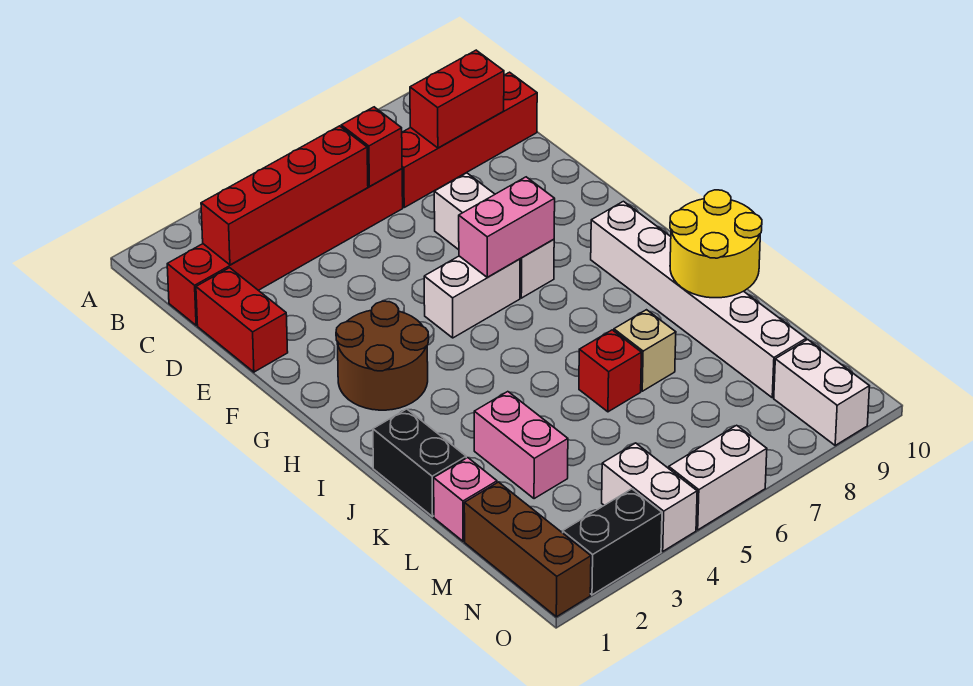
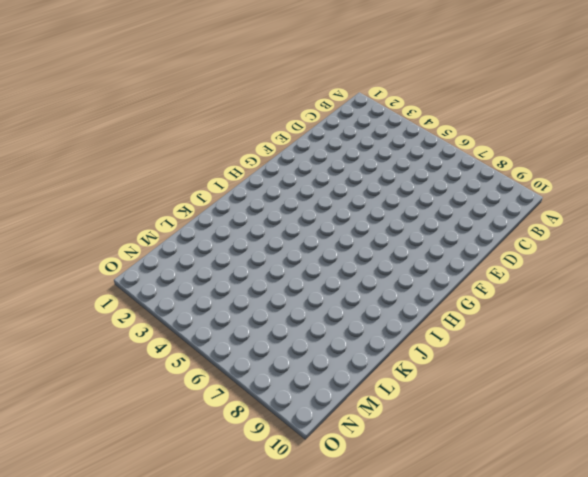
none -> red brick C1:C6 level 1
none -> red brick C7:C10 level 1
none -> red brick D1:E1 level 1

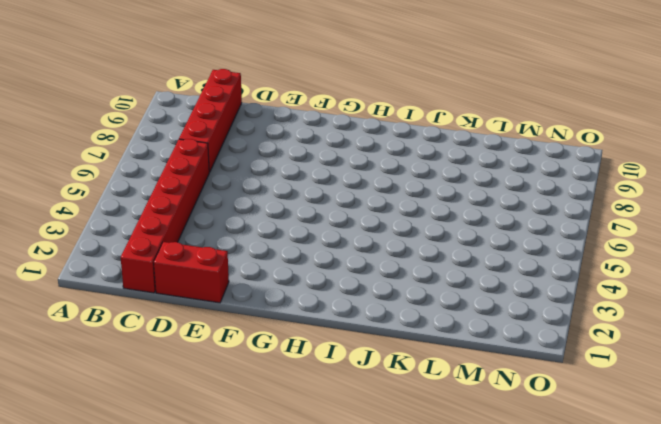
none -> white brick E7:G7 level 1
none -> brown round brick G2:H3 level 1
none -> white brick G5:G6 level 1

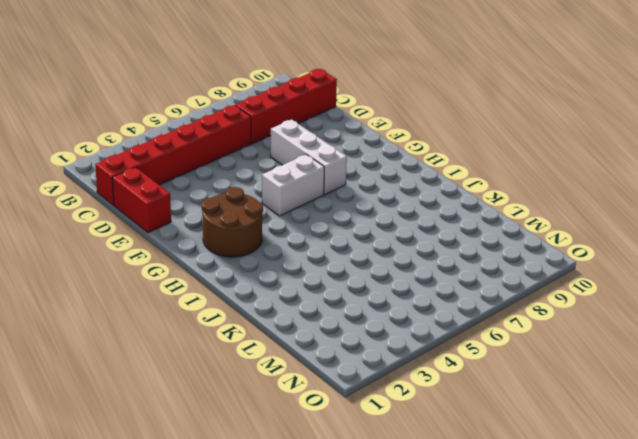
none -> white brick H9:M9 level 1
none -> black brick J1:K1 level 1
none -> pink brick K3:L3 level 1

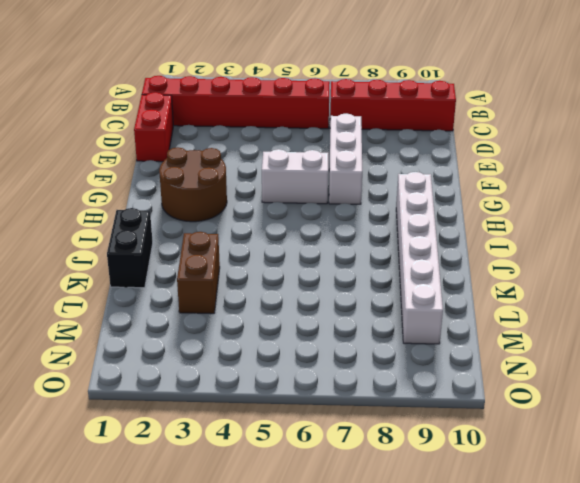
brown brick K3:L3 level 1 -> pink brick K3:L3 level 1
none -> red brick K6 level 1
none -> tan brick K7 level 1
none -> pink brick L1 level 1

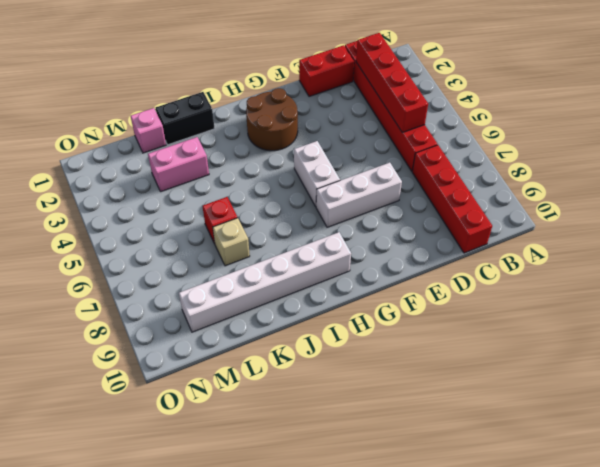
none -> brown brick M1:O1 level 1
none -> white brick N4:O4 level 1
none -> white brick N9:O9 level 1

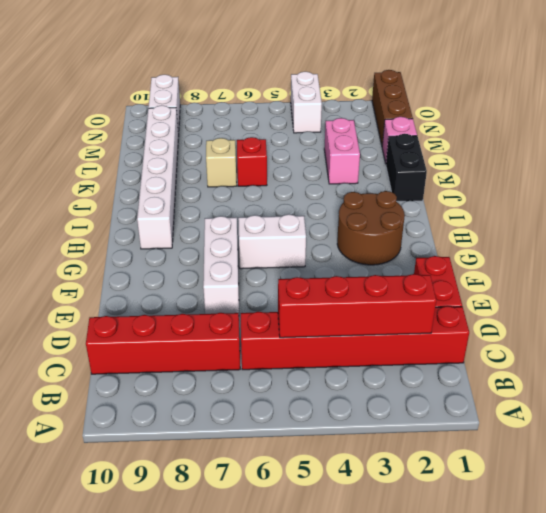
none -> black brick O2:O3 level 1
none -> white brick O5:O6 level 1
none -> red brick C6 level 2

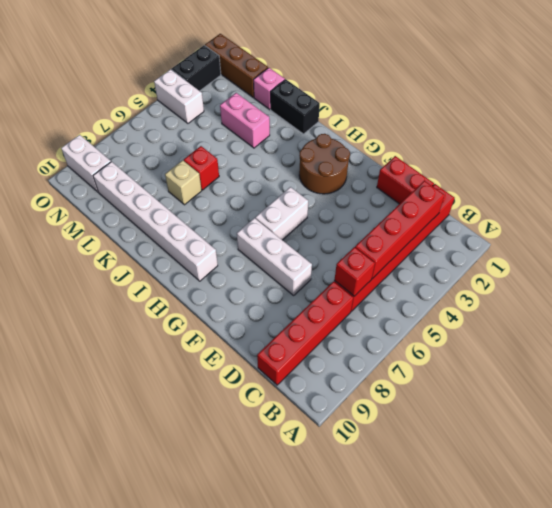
none -> white brick O5:O6 level 1
none -> red brick C8:C9 level 2
none -> pink brick G6:G7 level 2

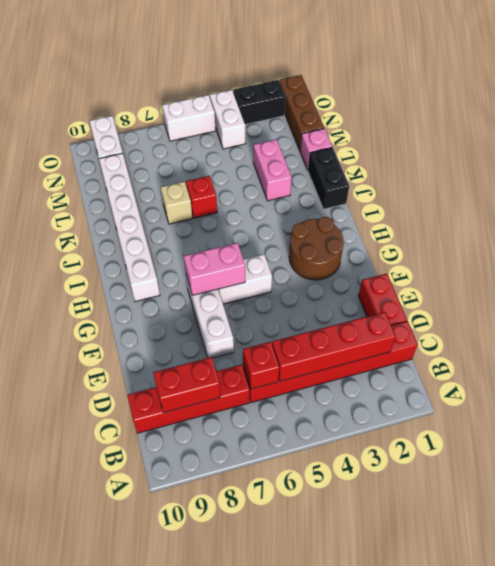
none -> yellow round brick J9:K10 level 2

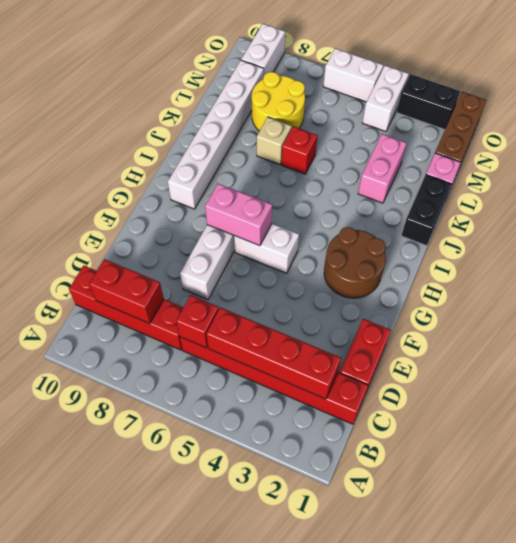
yellow round brick L7:M8 level 1 -> yellow round brick J9:K10 level 2

